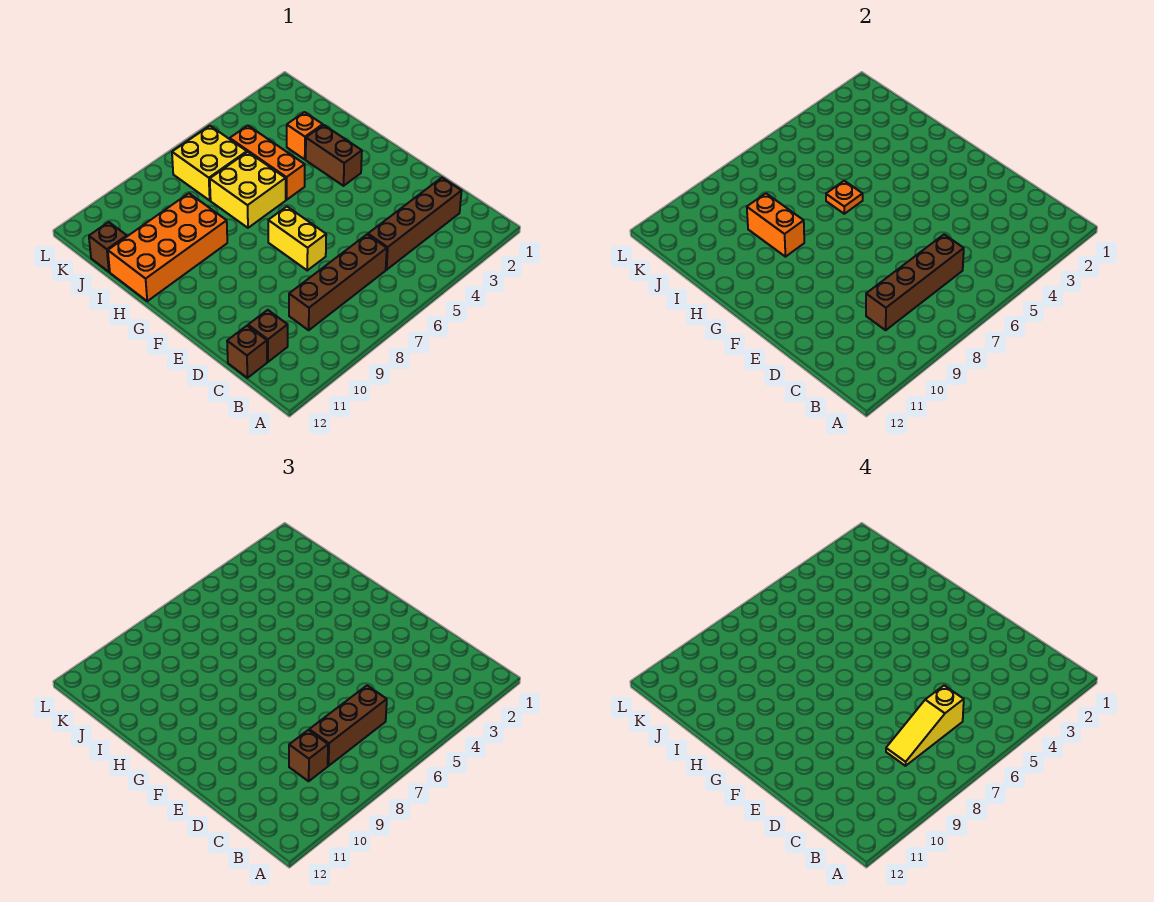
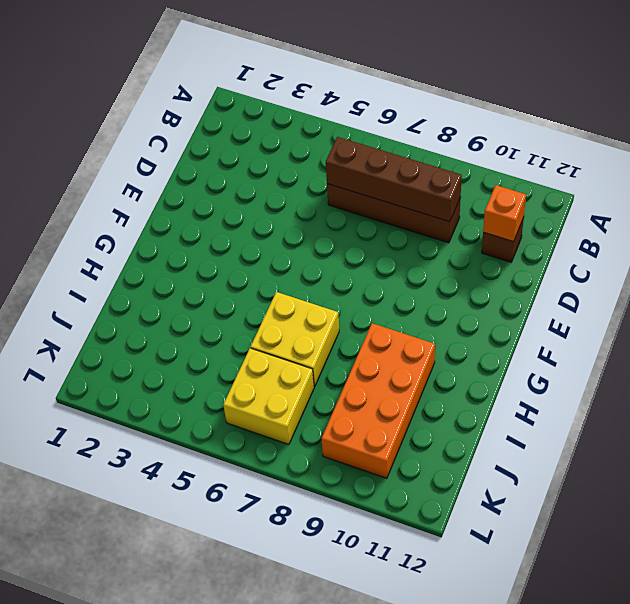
orange brick C11 level 2 -> orange brick I3 level 1
orange brick H9:K10 level 1 -> orange brick H9:I12 level 1
none -> brown brick C2:C5 level 1
none -> brown brick C12 level 1
none -> yellow brick E7:F7 level 1

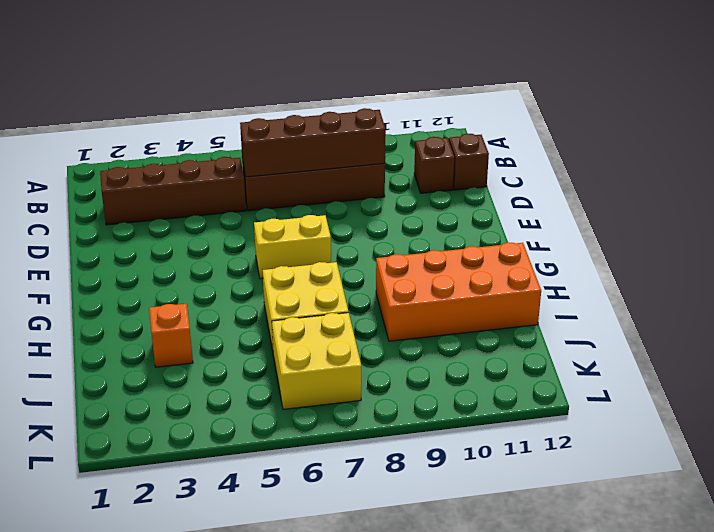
yellow brick F6:F7 level 1 -> yellow brick E7:F7 level 1
none -> brown brick G3:H3 level 1
none -> orange brick H5:J5 level 1
none -> brown brick J12 level 1

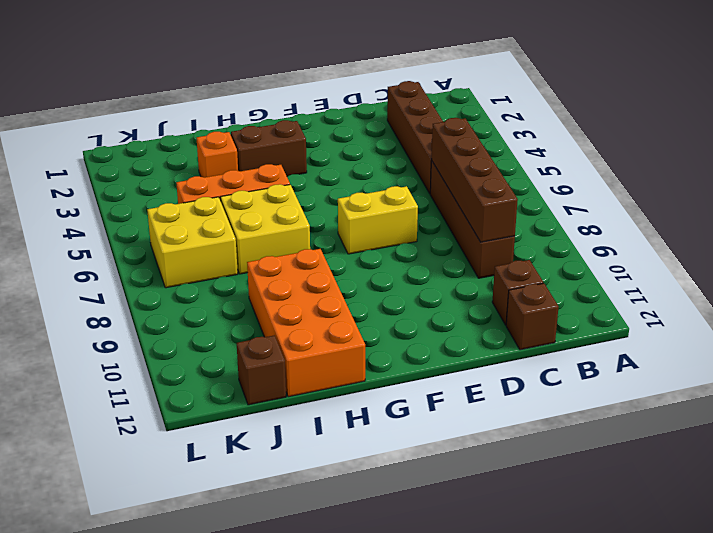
none -> orange plate H6 level 2
none -> orange brick H9:I9 level 2
none -> brown brick C6:C8 level 3

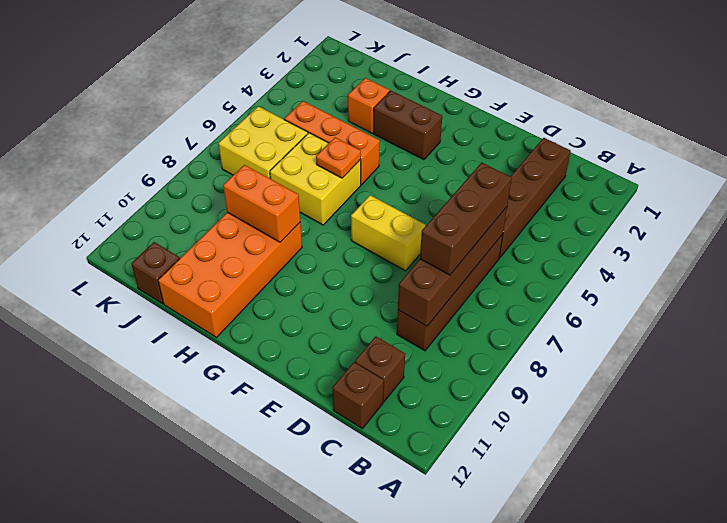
none -> brown brick C9 level 3
none -> yellow slope C6:C8 level 4 top 6

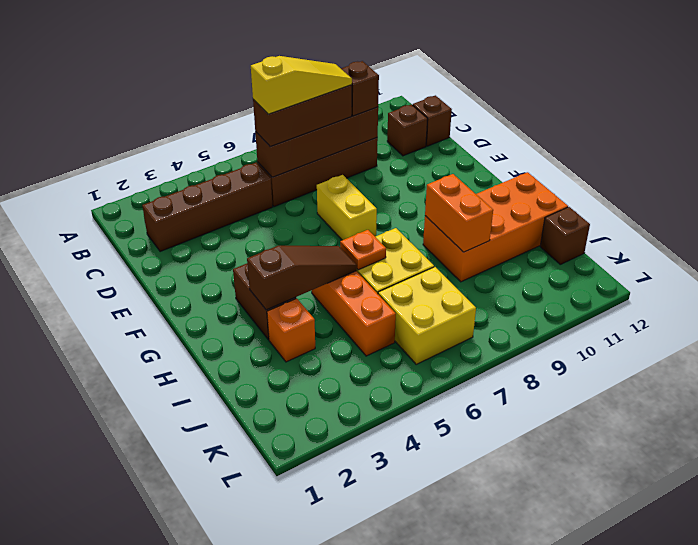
brown slope H3:H5 level 2 top 3 -> none

